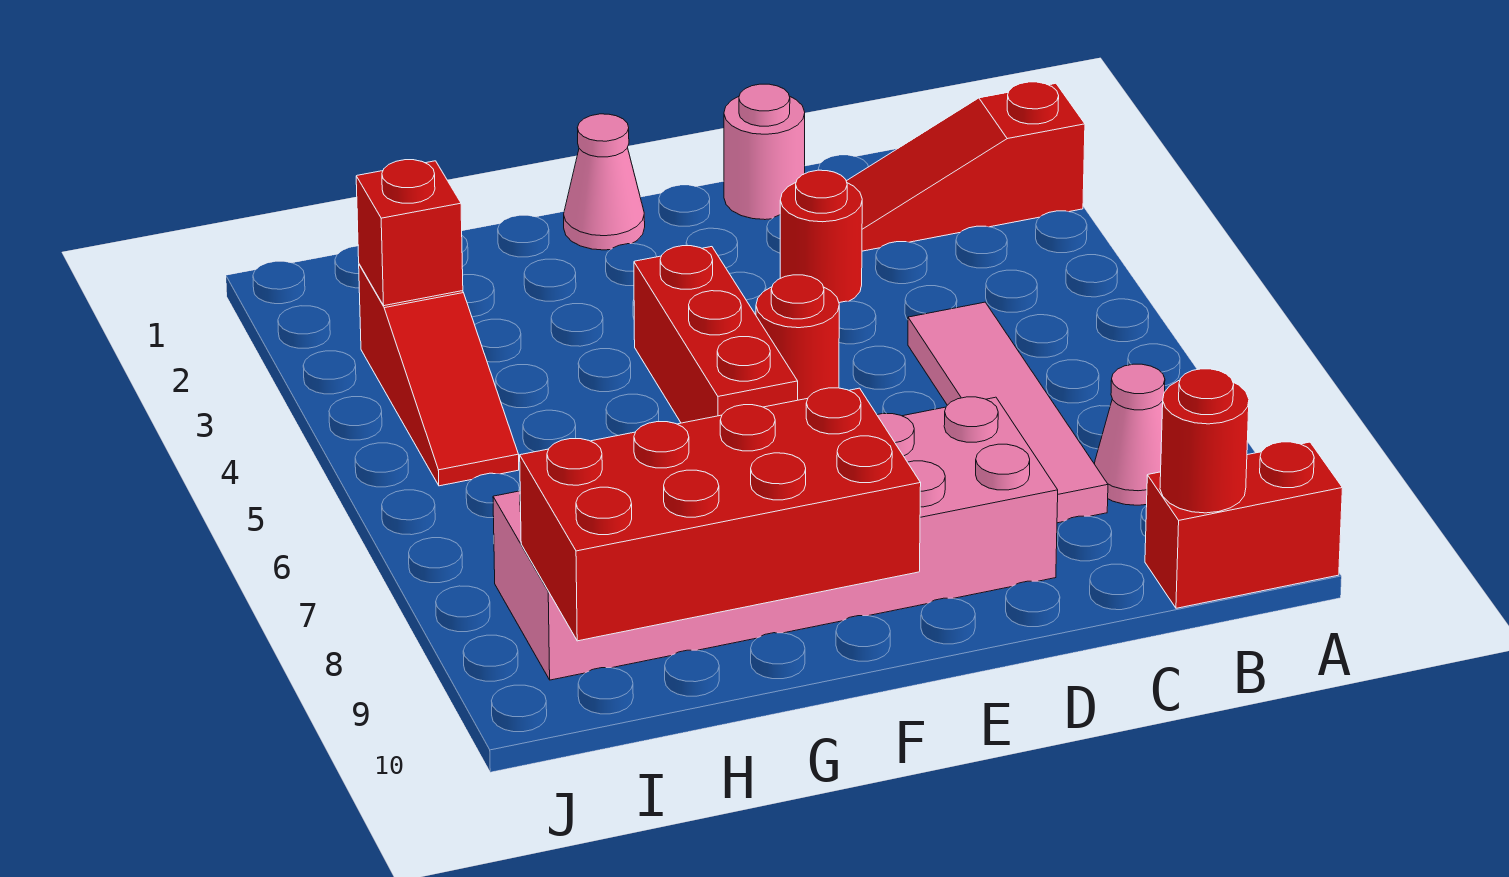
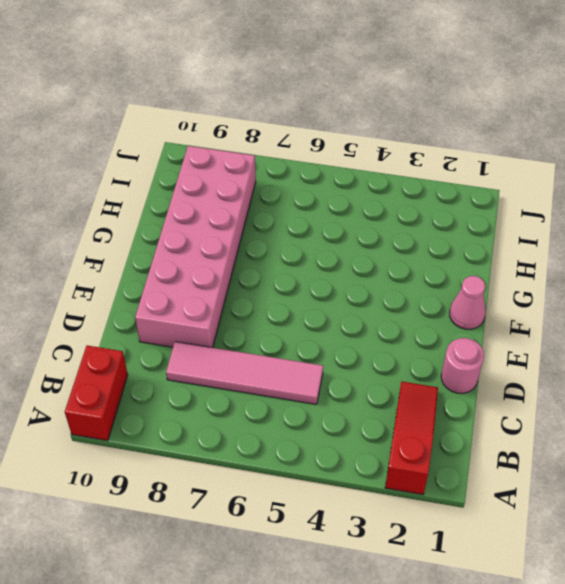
none -> pink cone B8 level 1
none -> red round brick D3 level 1
none -> red round brick E5 level 1

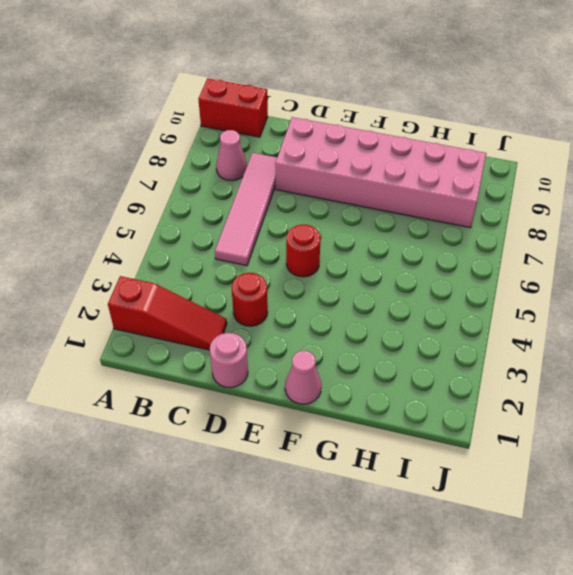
none -> red brick F4:F6 level 1
none -> red slope I3:I5 level 1 top 3
none -> red round brick B10 level 2

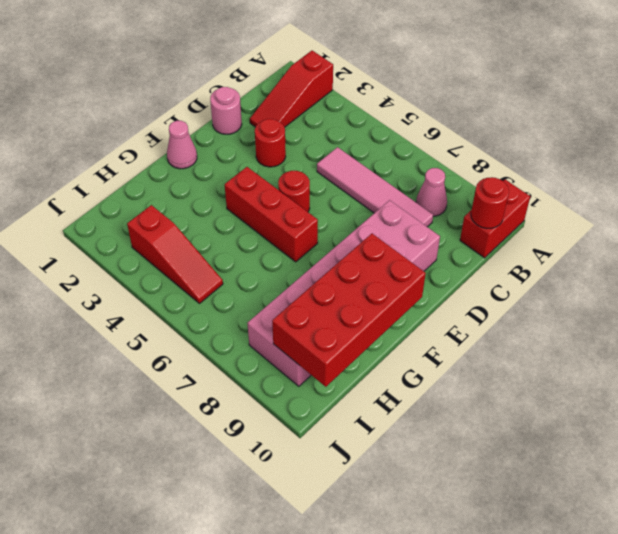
none -> red brick I3 level 2

